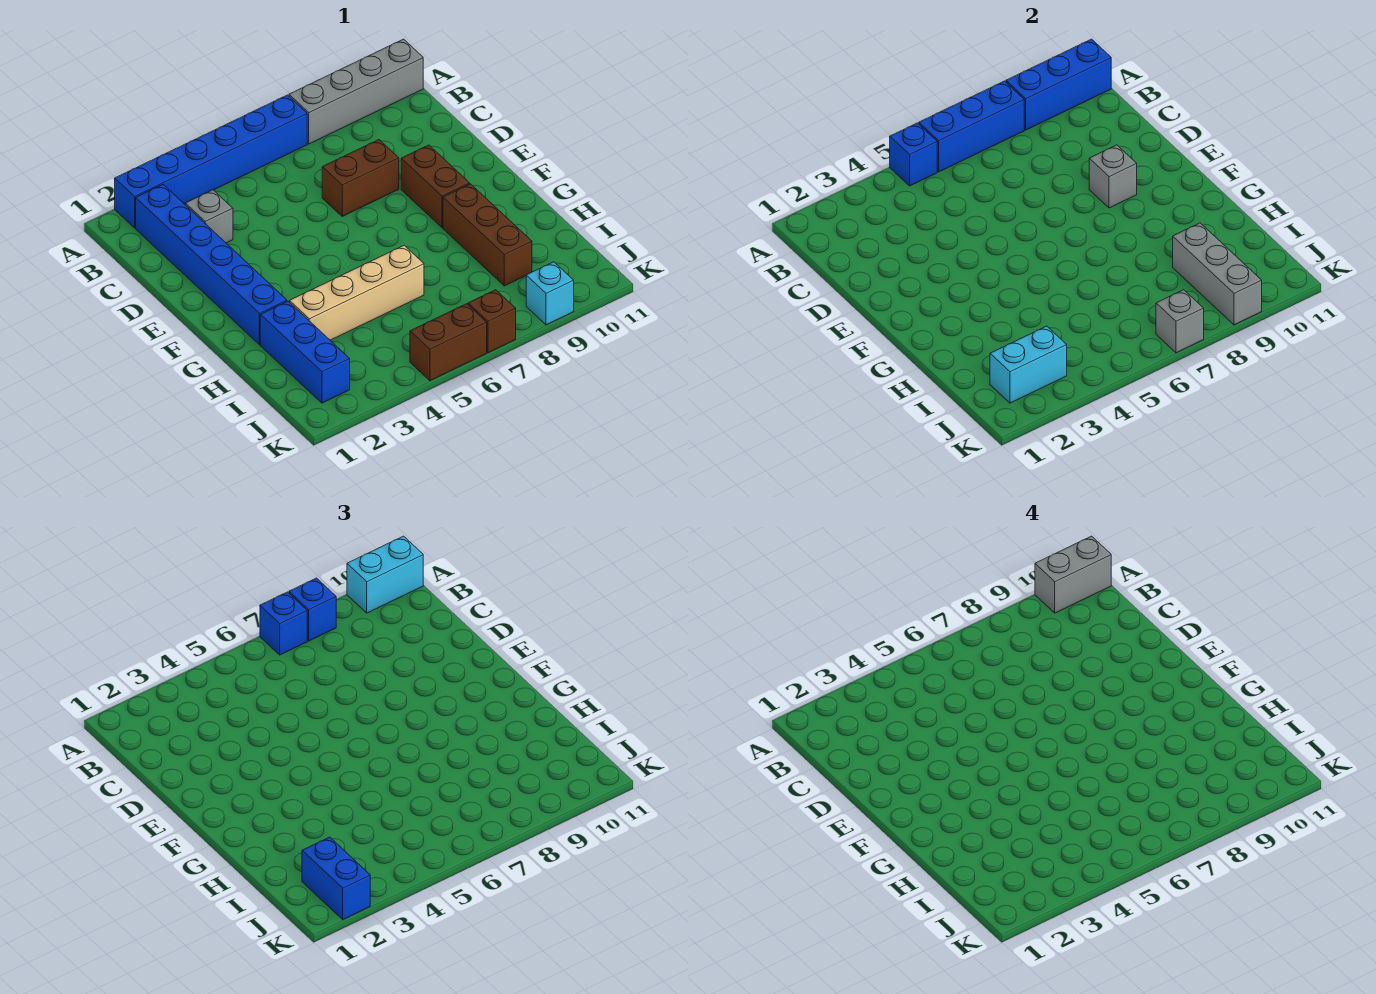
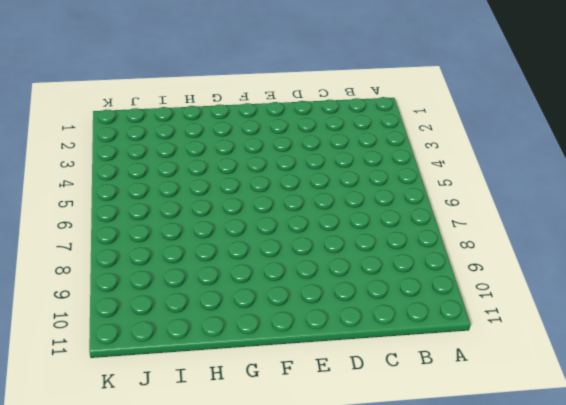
none -> blue brick A2:A7 level 1
none -> grey brick A8:A11 level 1
none -> blue brick B2:G2 level 1

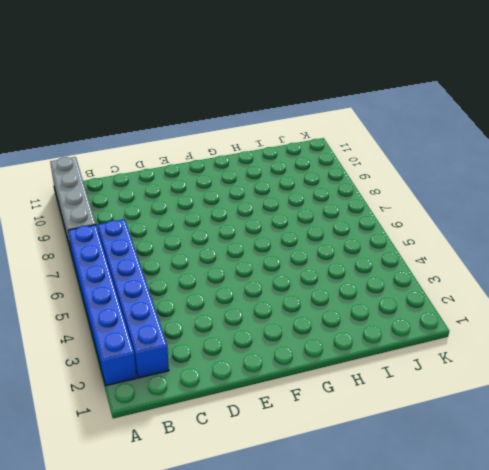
blue brick B2:B7 level 1 -> blue brick B2:G2 level 1
none -> grey brick C3 level 1
none -> brown brick D7:D8 level 1
none -> brown brick E9:F9 level 1

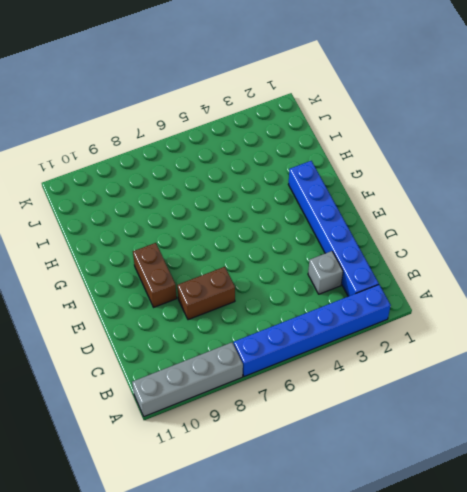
none -> brown brick G9:I9 level 1
none -> blue brick H2:J2 level 1
none -> tan brick H3:H6 level 1

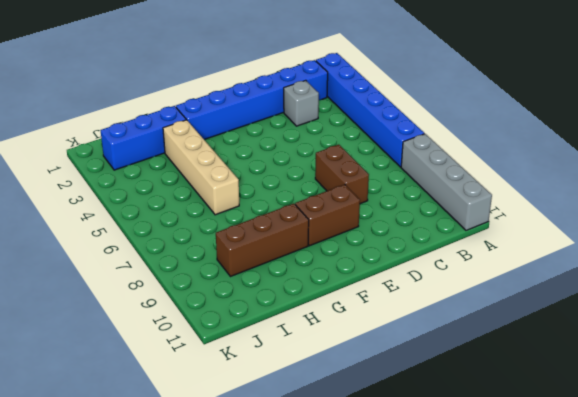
none -> brown brick K5:K6 level 1
none -> brown brick K7 level 1
none -> cyan brick K9 level 1

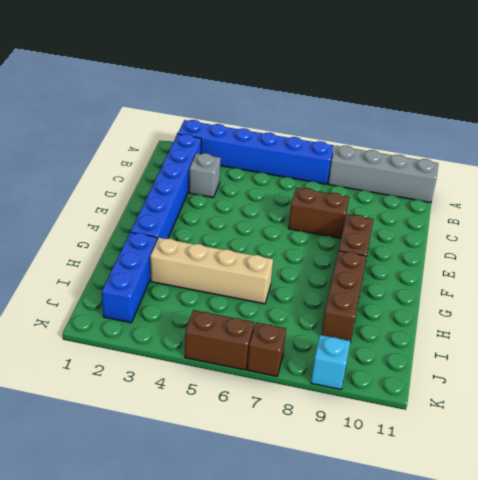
none -> blue brick A5 level 2
none -> blue brick A6:A8 level 2
none -> blue brick A9:A11 level 2

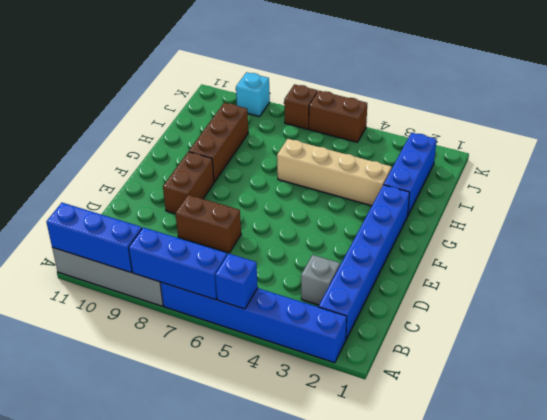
none -> grey brick E9 level 2
none -> grey brick I9:K9 level 2
none -> cyan brick J2:J3 level 2

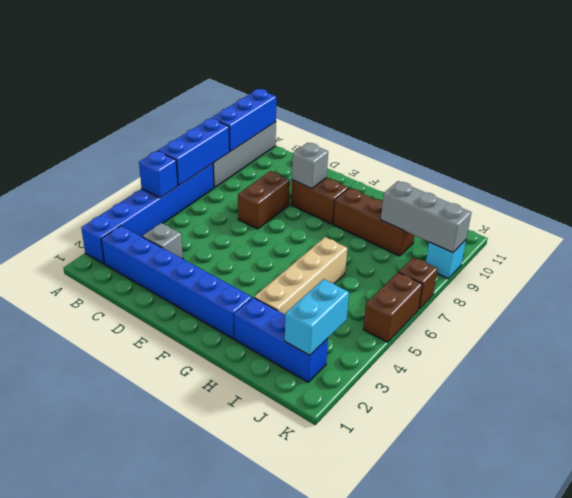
none -> grey brick K7 level 2
none -> blue brick A7 level 3
none -> blue brick A8 level 3

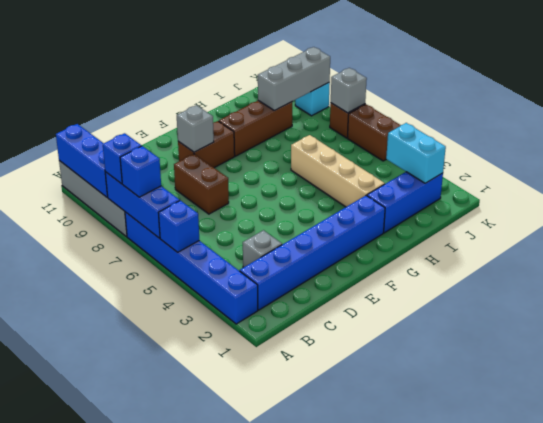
none -> cyan brick A10:A11 level 3
none -> blue brick J2:K2 level 3
none -> grey brick A10:A11 level 4

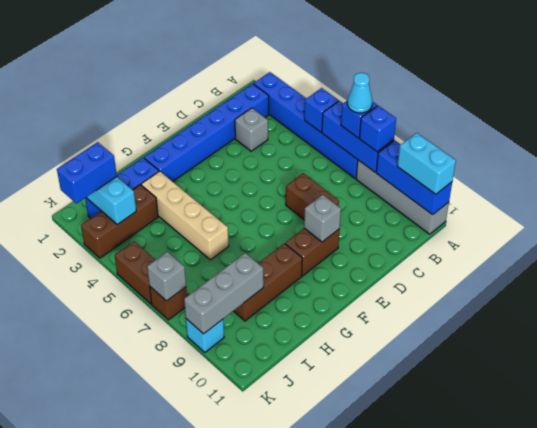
cyan cone A7 level 4 -> none
brown brick I3:K3 level 1 -> none
none -> grey brick A10:A11 level 4

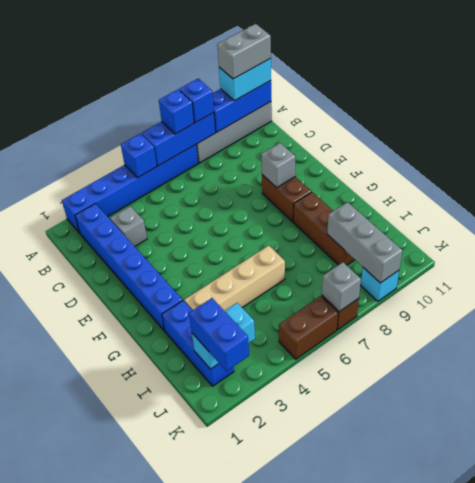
none -> brown brick D7:D8 level 1

